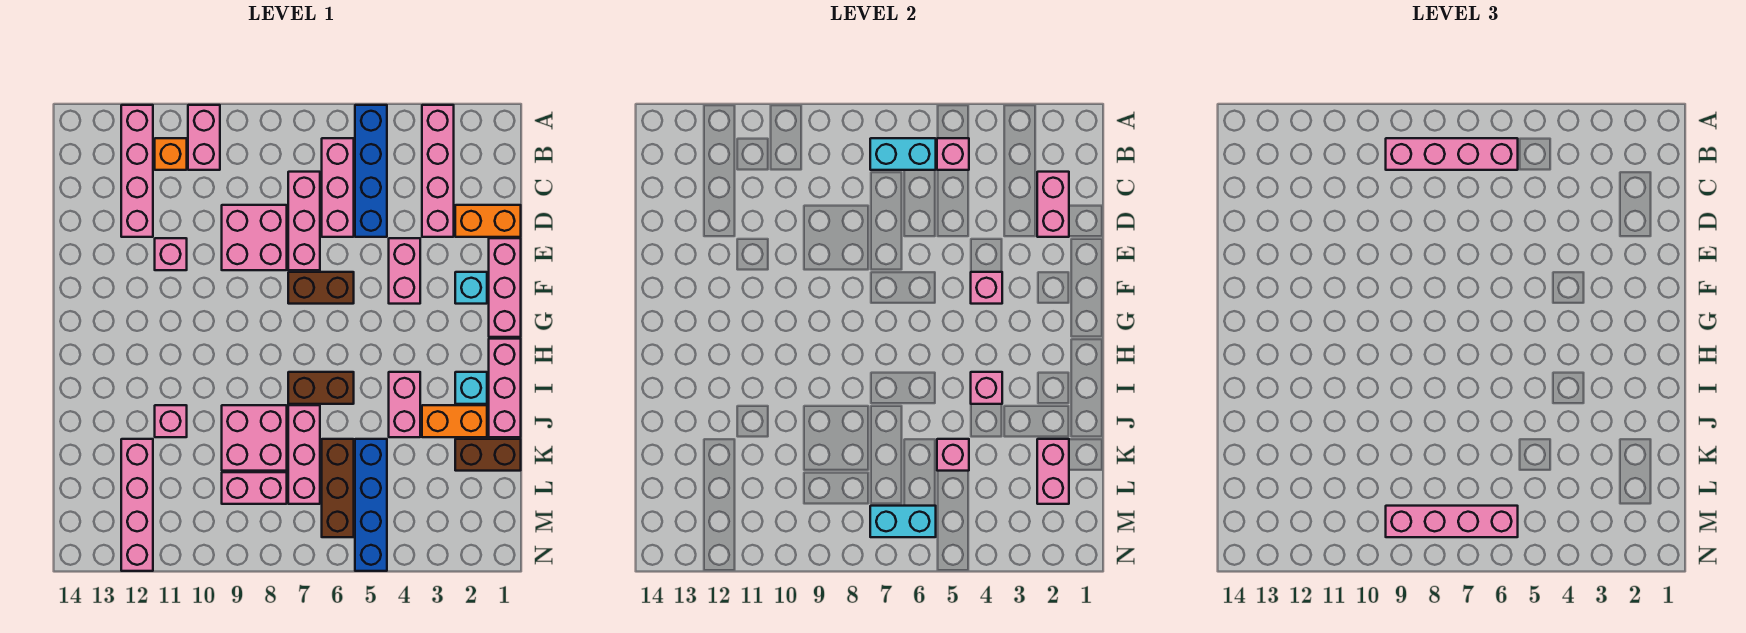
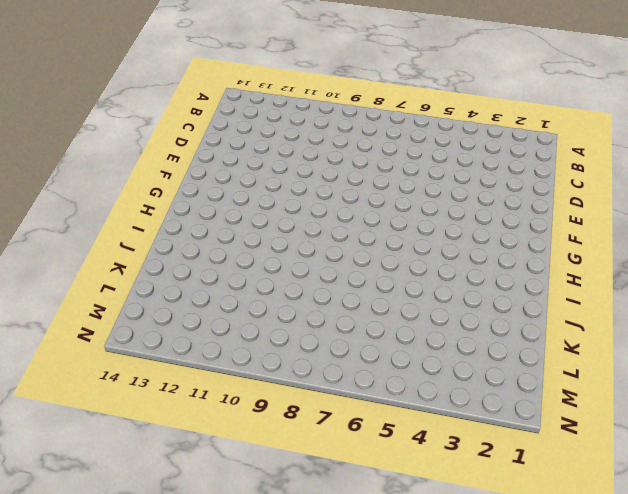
none -> pink brick A3:D3 level 1
none -> blue brick A5:D5 level 1
none -> pink brick A10:B10 level 1
none -> pink brick A12:D12 level 1

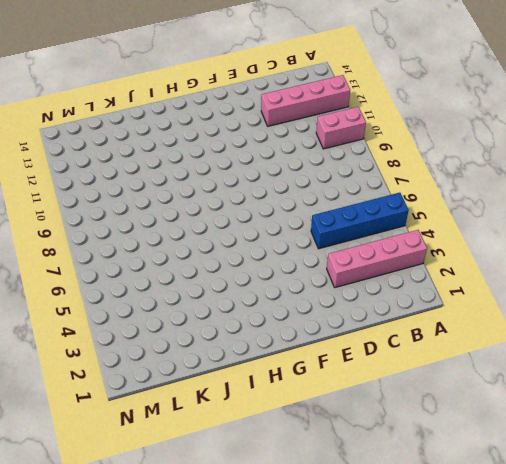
none -> pink brick B6:D6 level 1
none -> orange brick B11 level 1
none -> pink brick C7:E7 level 1
none -> orange brick D1:D2 level 1

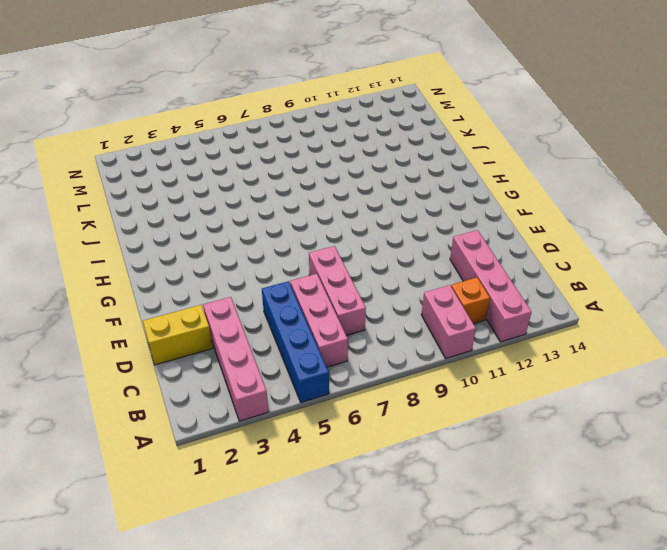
yellow brick D1:D2 level 1 -> orange brick D1:D2 level 1
none -> pink brick D8:E9 level 1
none -> pink brick E1:G1 level 1
none -> pink brick E4:F4 level 1
none -> pink brick E11 level 1

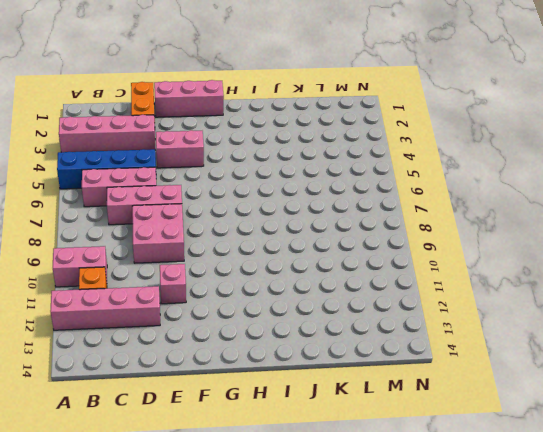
none -> cyan brick F2 level 1
none -> brown brick F6:F7 level 1
none -> pink brick H1:J1 level 1
none -> cyan brick I2 level 1

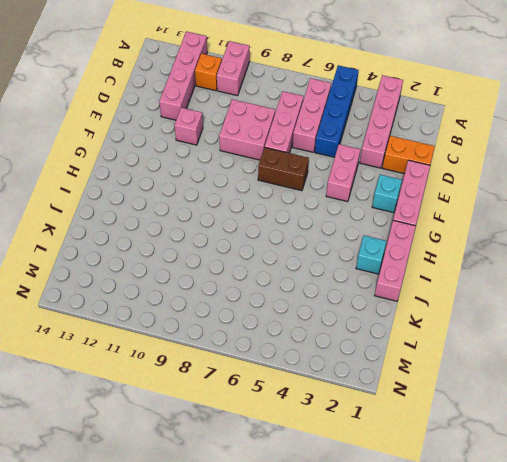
none -> pink brick I4:J4 level 1
none -> brown brick I6:I7 level 1
none -> orange brick J2:J3 level 1
none -> pink brick J7:L7 level 1

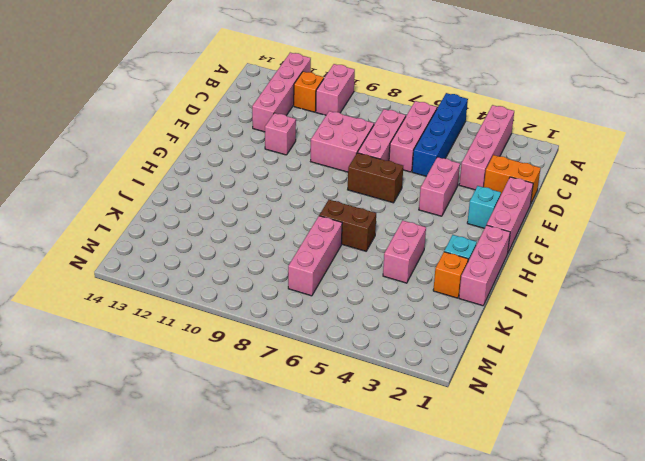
orange brick J2 level 1 -> orange brick J2:J3 level 1
none -> pink brick J8:K9 level 1
none -> pink brick J11 level 1
none -> brown brick K1:K2 level 1
none -> blue brick K5:N5 level 1

